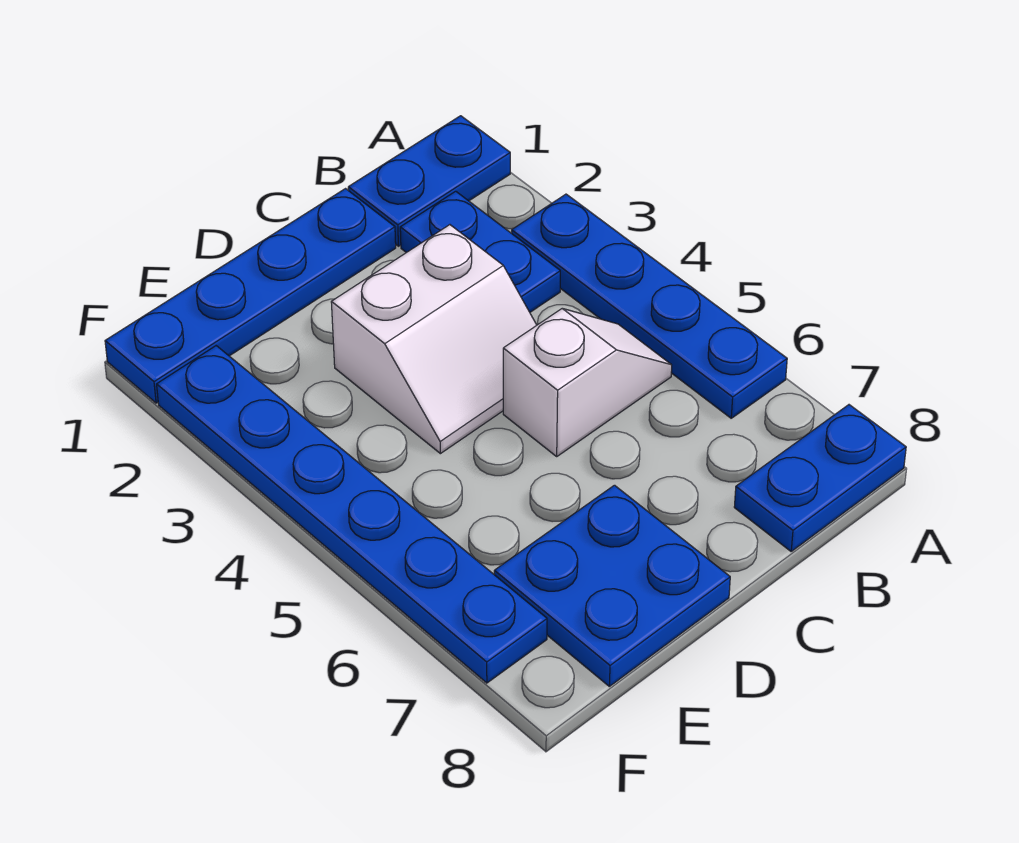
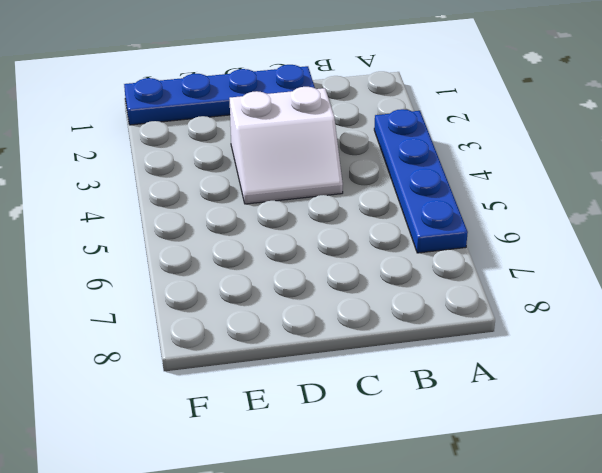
none -> blue plate A1:B1 level 1
none -> blue plate A8:B8 level 1

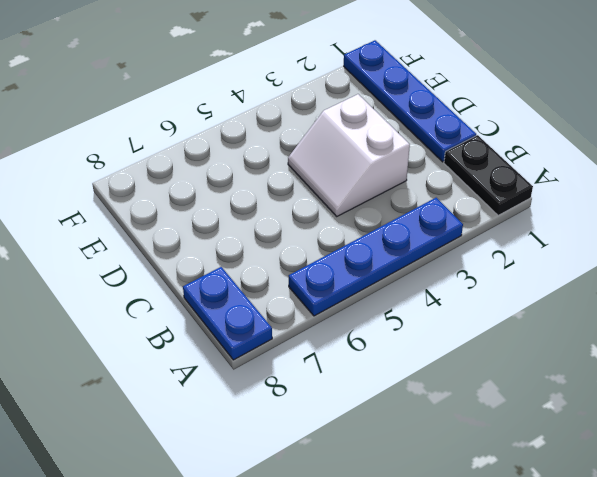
black plate A1:B1 level 1 -> blue plate A1:B1 level 1
none -> blue plate B2:B3 level 1
none -> white slope B5:C5 level 1 top C

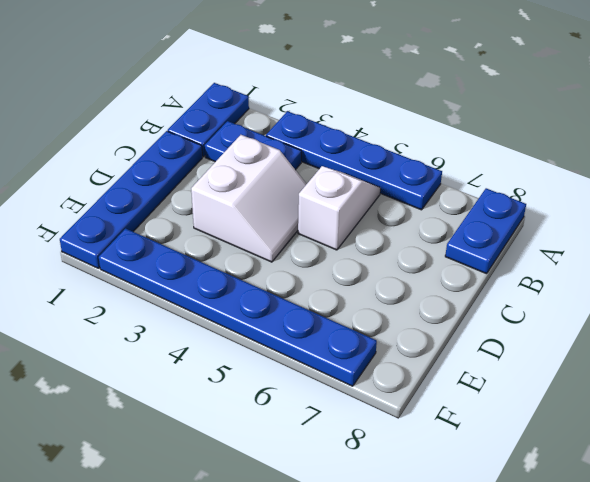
none -> blue plate D7:E8 level 1

